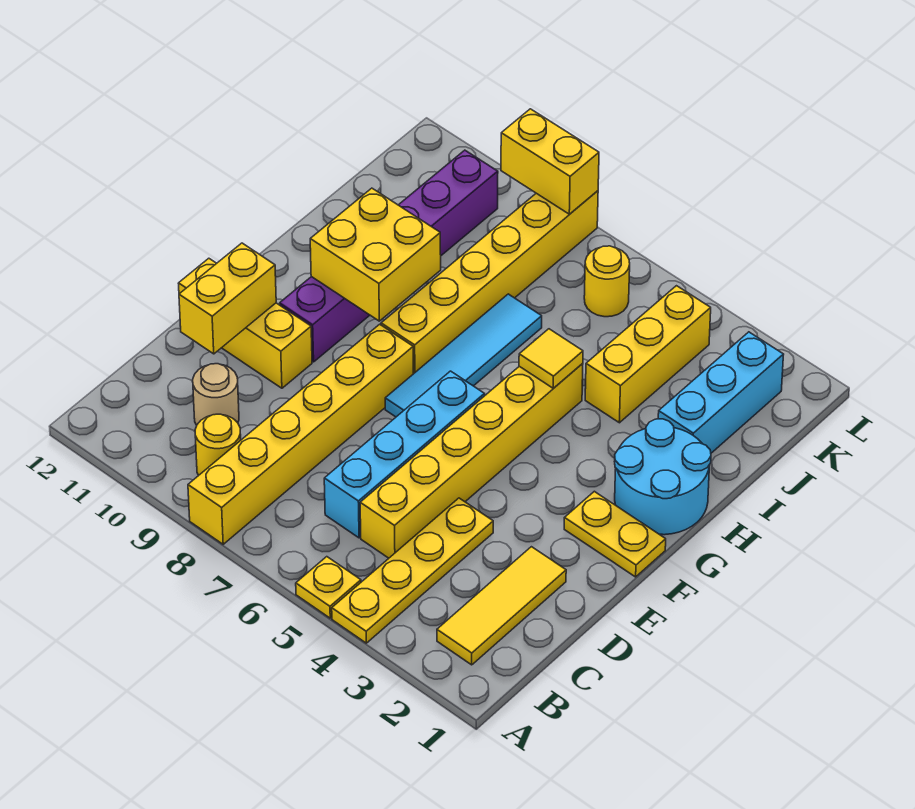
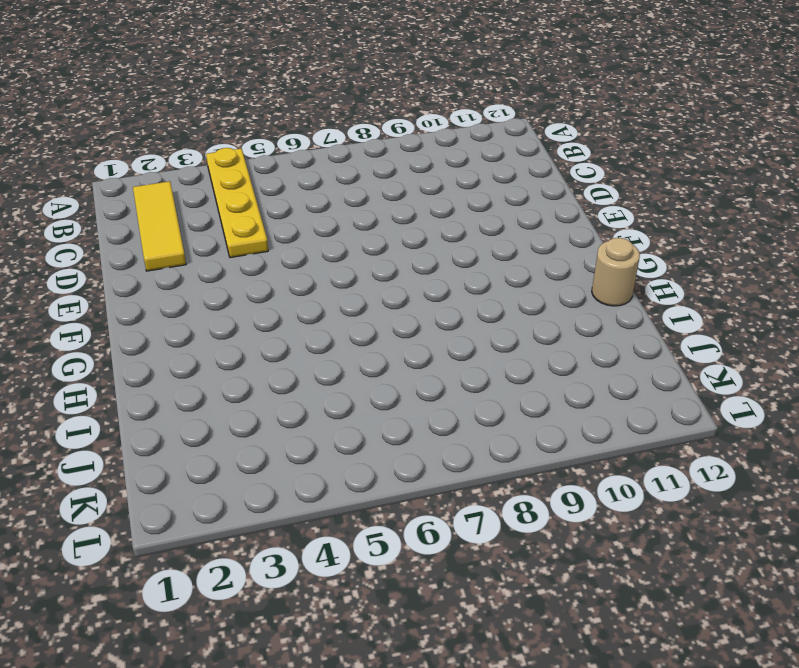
tan round brick H12 level 1 -> tan round brick C10 level 1
none -> yellow plate A5 level 1
none -> yellow brick A8:F8 level 1
none -> yellow round brick B9 level 1

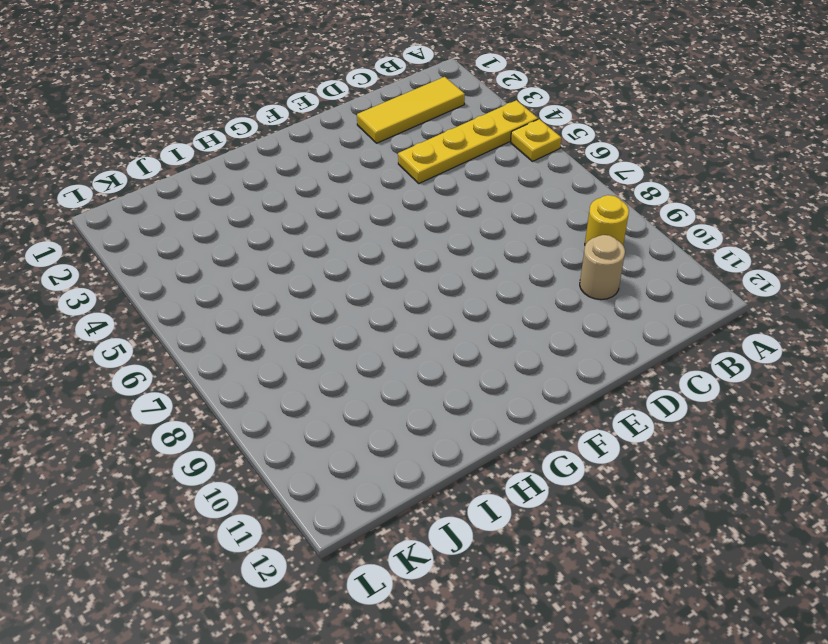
none -> yellow brick A8:F8 level 1
none -> yellow brick C5:H5 level 1
none -> cyan brick C6:F6 level 1

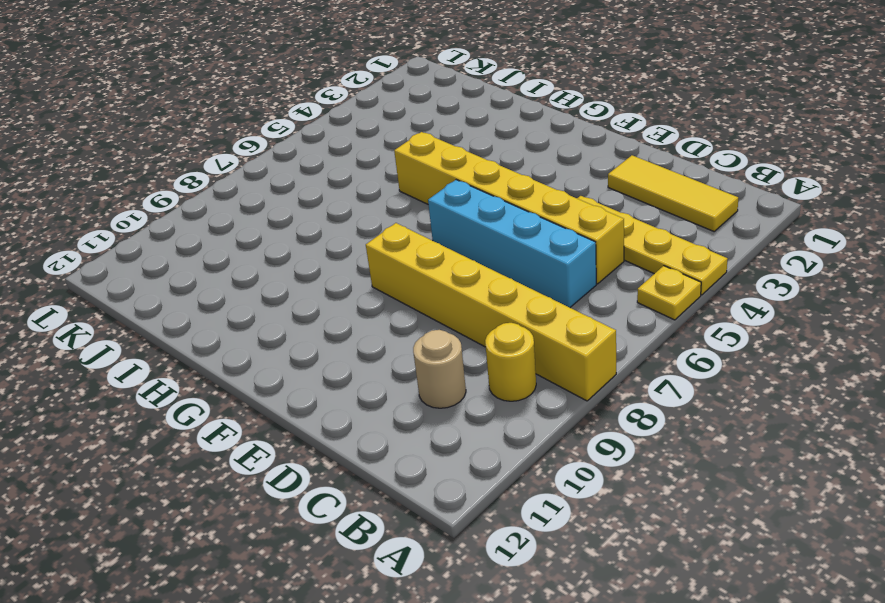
none -> yellow brick E10:E12 level 1
none -> yellow plate F1:F2 level 1
none -> cyan tile F7:I7 level 1

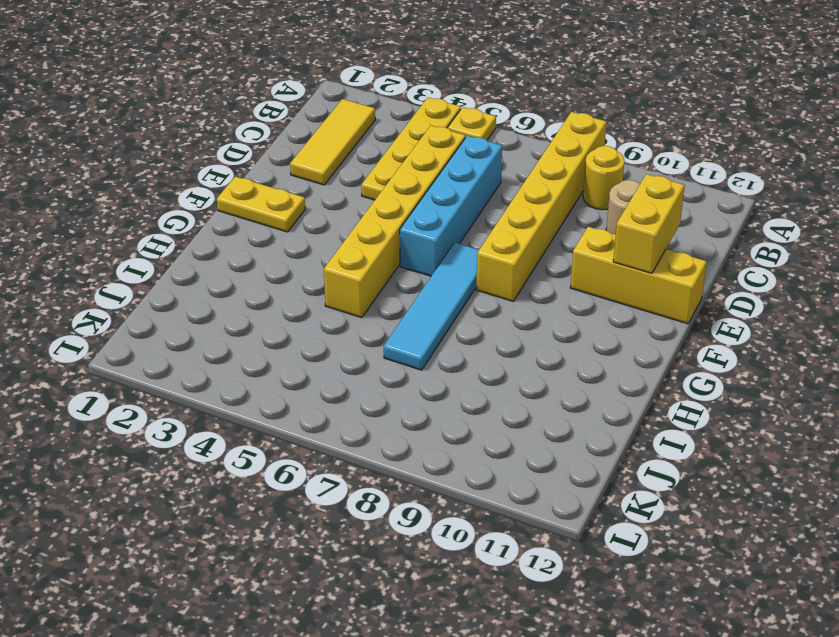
none -> purple brick F10:K10 level 1
none -> cyan round brick G1:H2 level 1
none -> yellow brick G8:L8 level 1

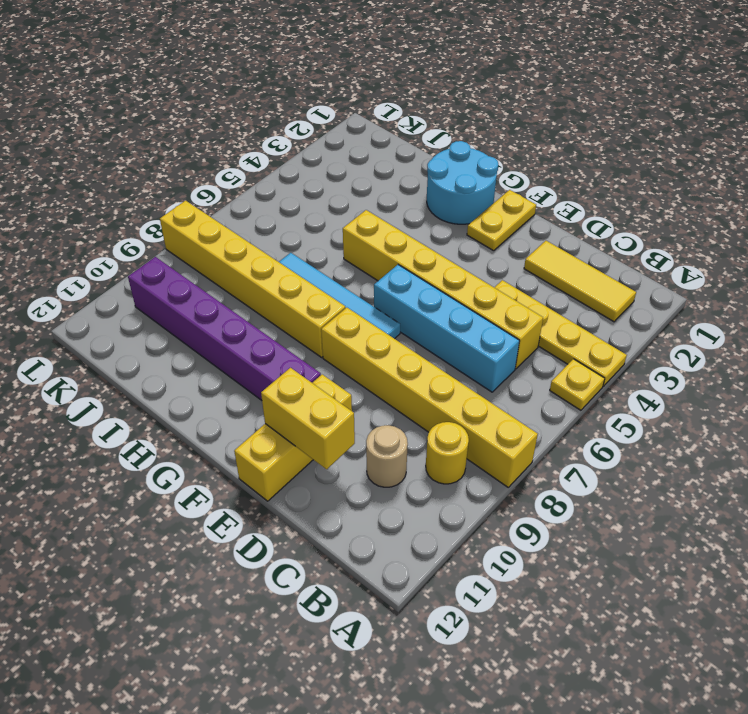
none -> cyan brick I2:K2 level 1
none -> yellow brick I4:K4 level 1
none -> yellow round brick K6 level 1

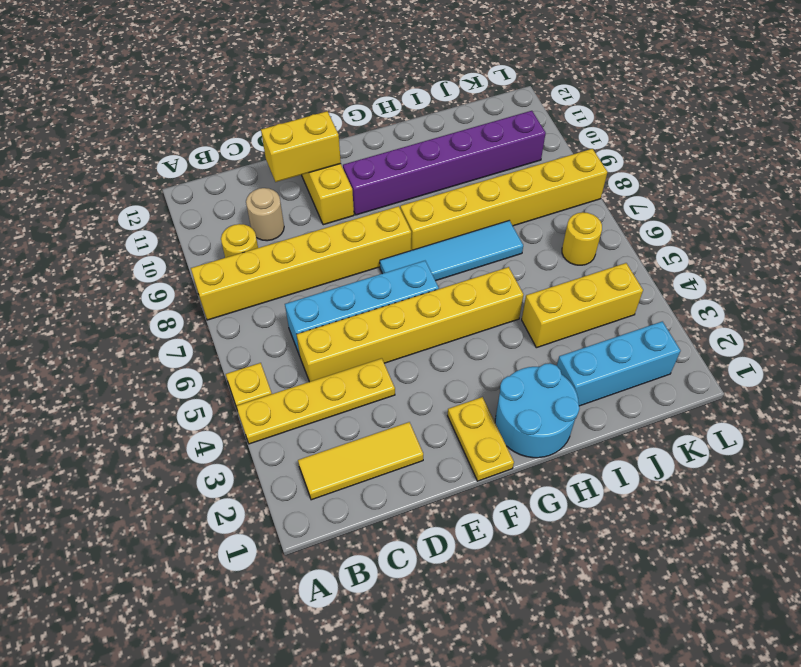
none -> yellow brick G9:H10 level 2
none -> yellow tile H5 level 2
none -> yellow brick L8:L9 level 2

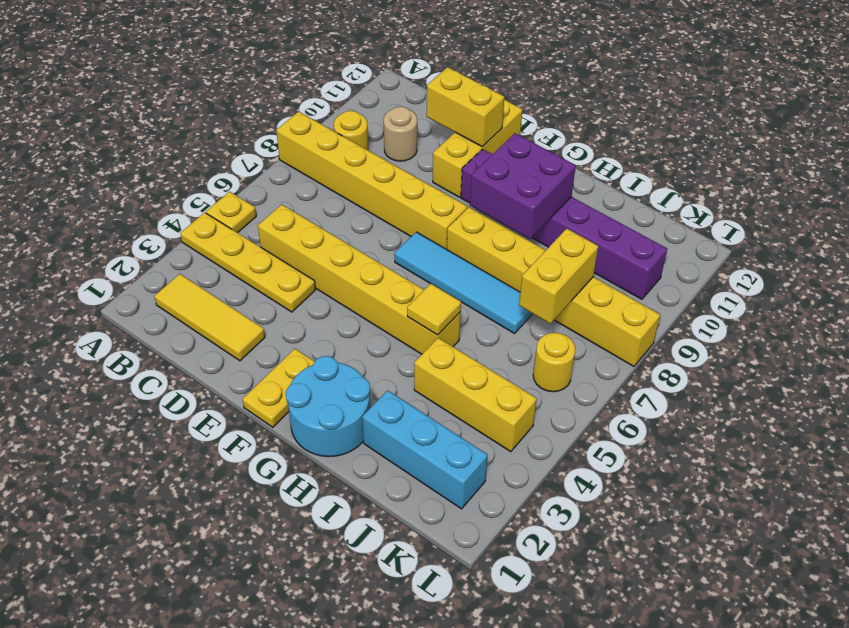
purple brick G9:H10 level 2 -> yellow brick G9:H10 level 2
yellow brick J7:J8 level 2 -> yellow brick L8:L9 level 2
none -> cyan brick C6:F6 level 1

